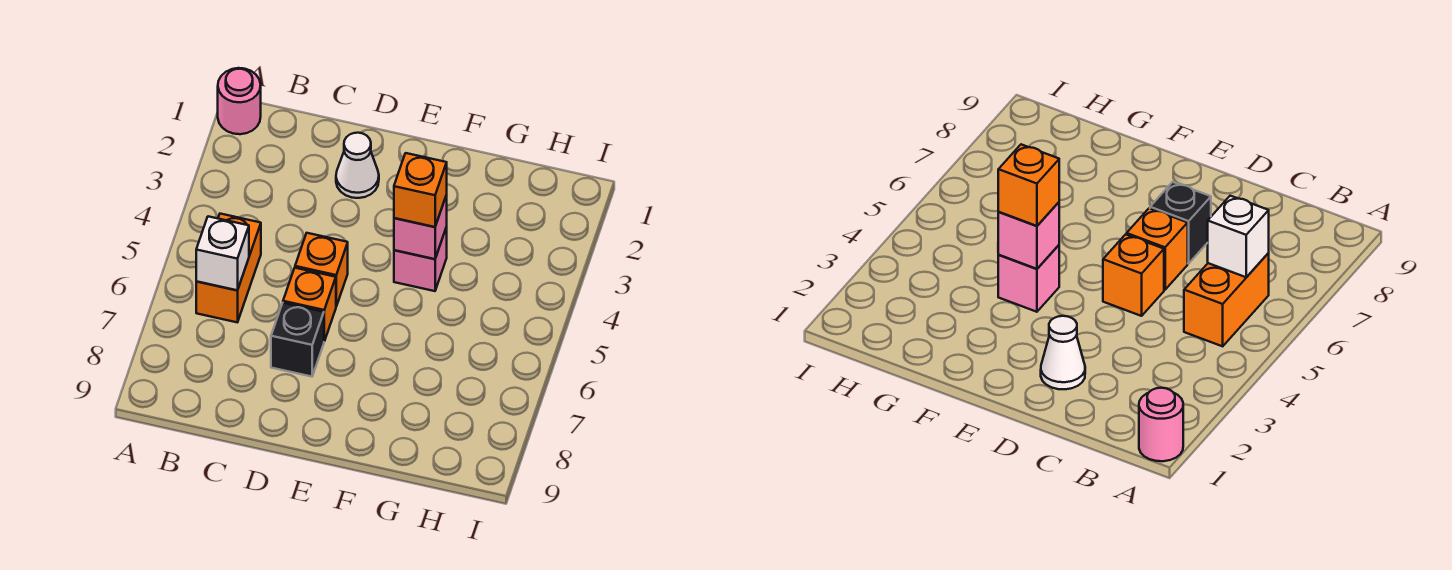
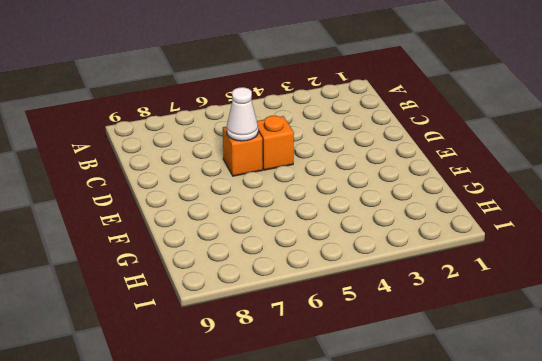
white cone D6 level 2 -> white cone D2 level 1
none -> pink round brick A1 level 1
none -> orange brick B5:B6 level 1

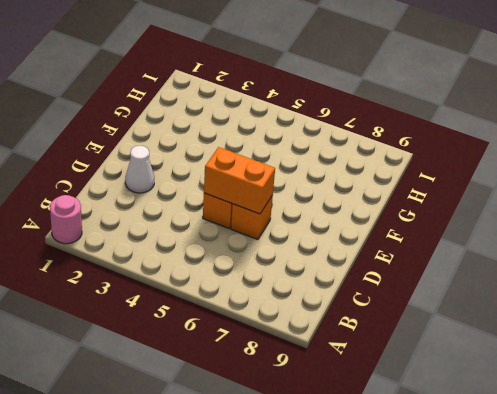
orange brick D5:D6 level 2 -> orange brick B5:B6 level 1
none -> black brick D7 level 1
none -> pink brick F4 level 1

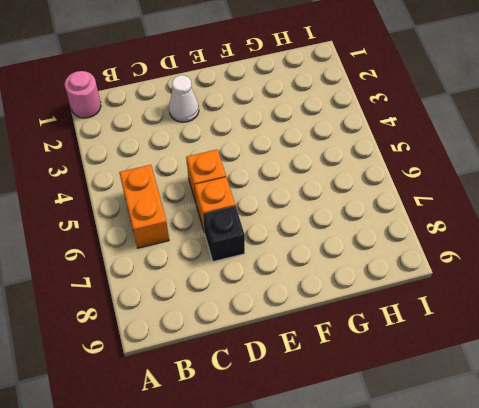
none -> pink brick F4 level 1
none -> white brick B6 level 2

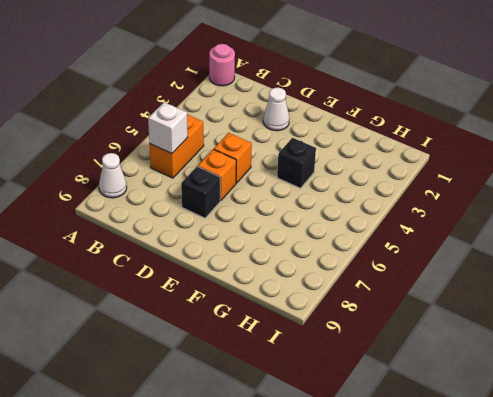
white cone A8 level 1 -> none
black brick F4 level 1 -> pink brick F4 level 1
none -> pink brick F4 level 2
none -> orange brick F4 level 3

